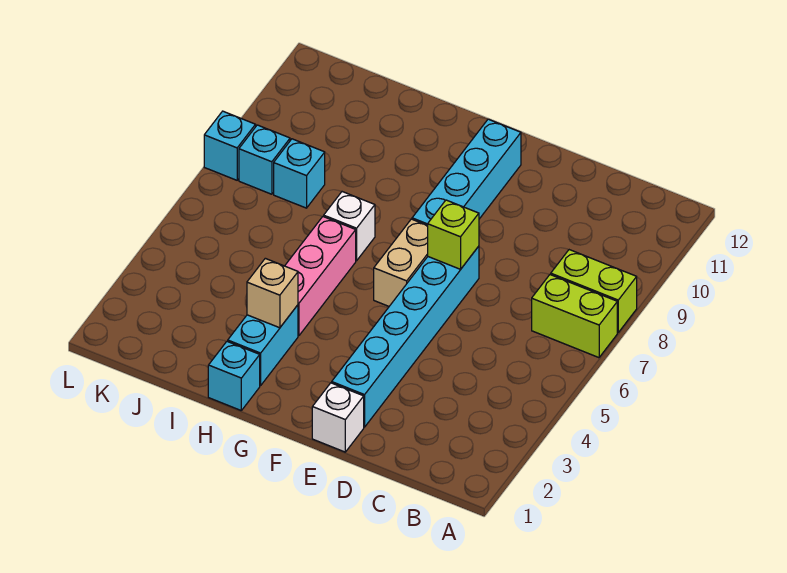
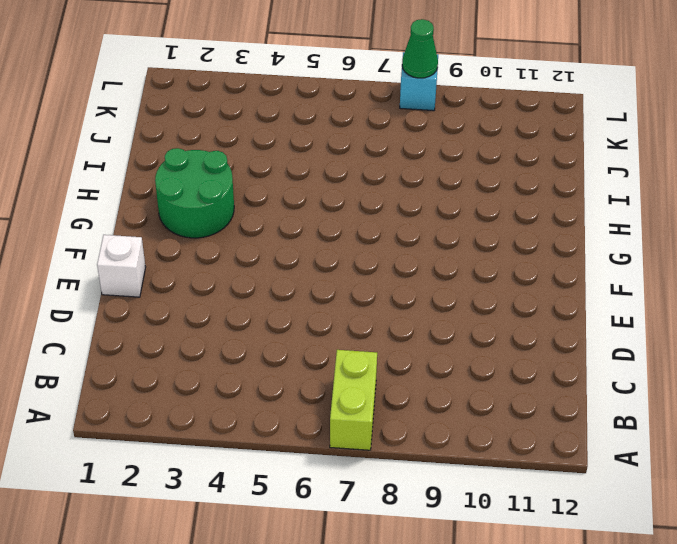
green round brick G2:H3 level 1 -> cyan brick H2:H3 level 1
green cone L8 level 2 -> none
none -> lime brick A8:B8 level 1
none -> cyan brick E2:E7 level 1
none -> tan brick F6:F7 level 1

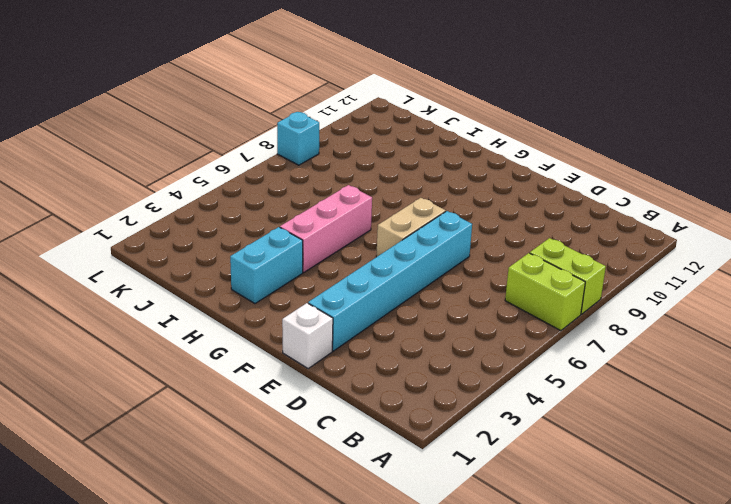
none -> cyan brick F8:F11 level 1
none -> cyan brick H1 level 1
none -> white brick H7 level 1

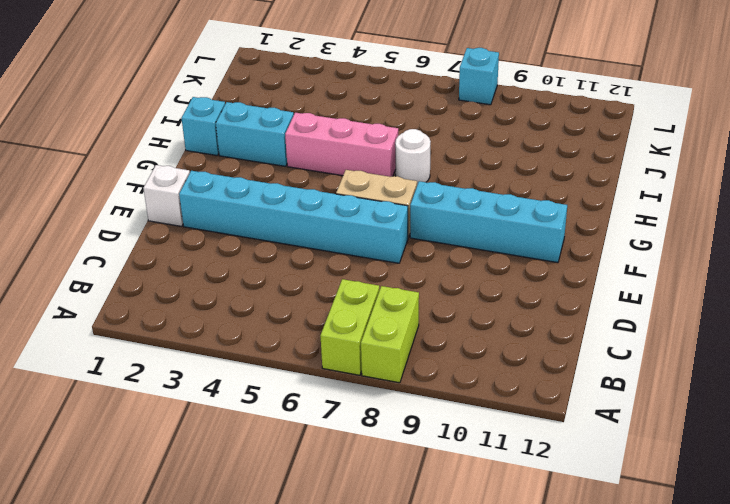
white round brick H7 level 1 -> white brick H7 level 1
none -> cyan brick J8 level 1
none -> cyan brick K8 level 1
none -> lime brick E7 level 2

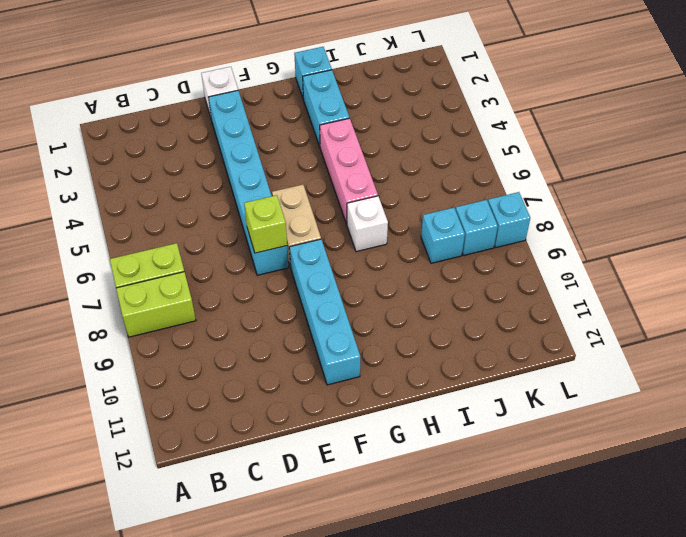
none -> tan brick H3 level 2

